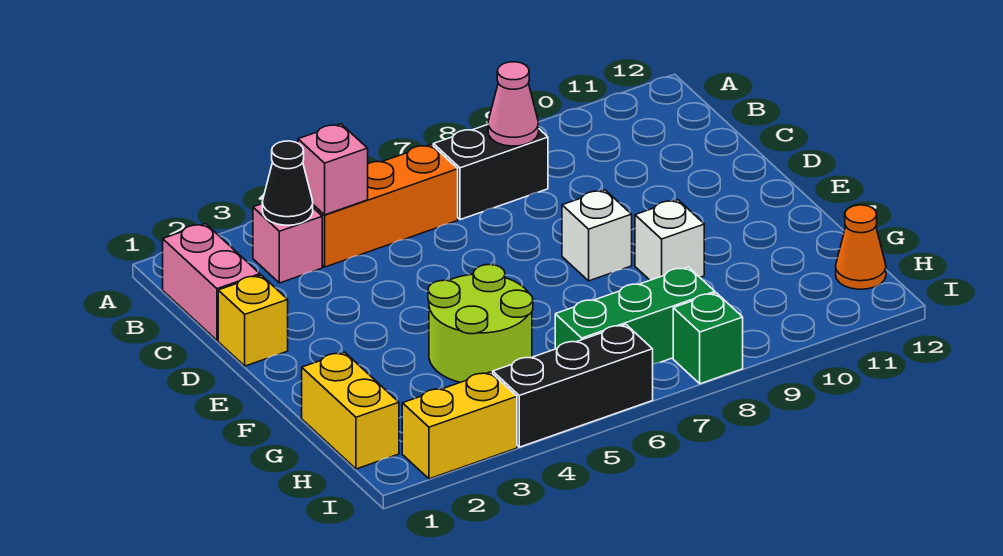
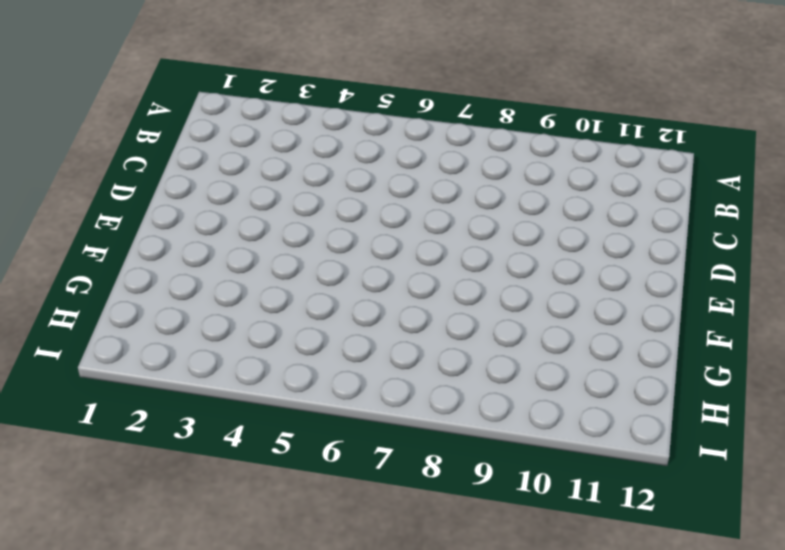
none -> pink brick B1:C1 level 1
none -> pink brick B3 level 1
none -> orange brick B4:B6 level 1

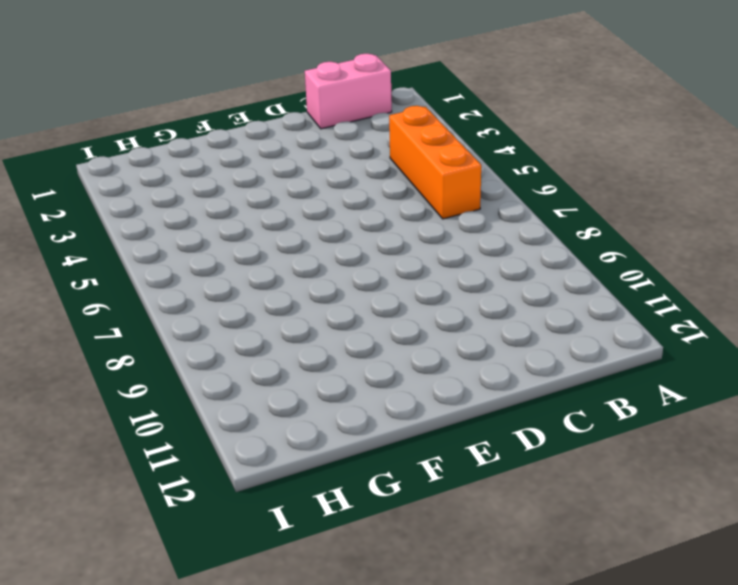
none -> pink brick B3 level 1
none -> black brick B7:B8 level 1
none -> yellow brick D1 level 1

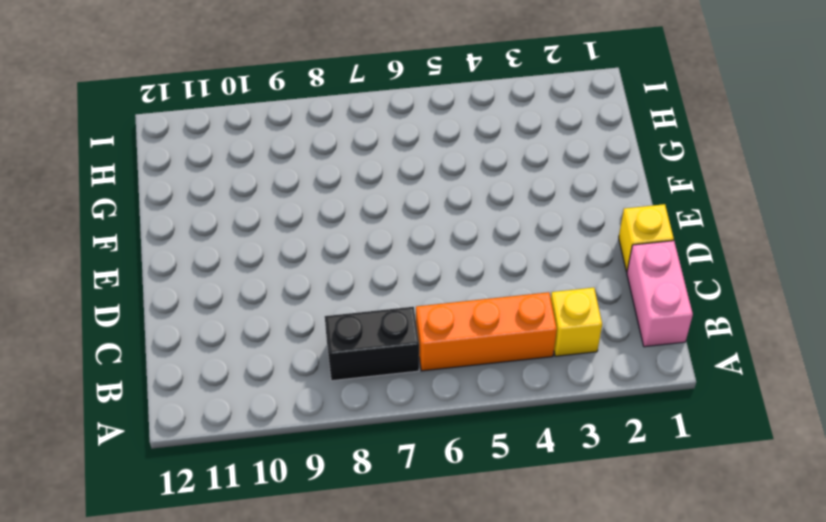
yellow brick B3 level 1 -> pink brick B3 level 1
none -> white brick E8 level 1
none -> lime round brick F4:G5 level 1
none -> white brick F9 level 1

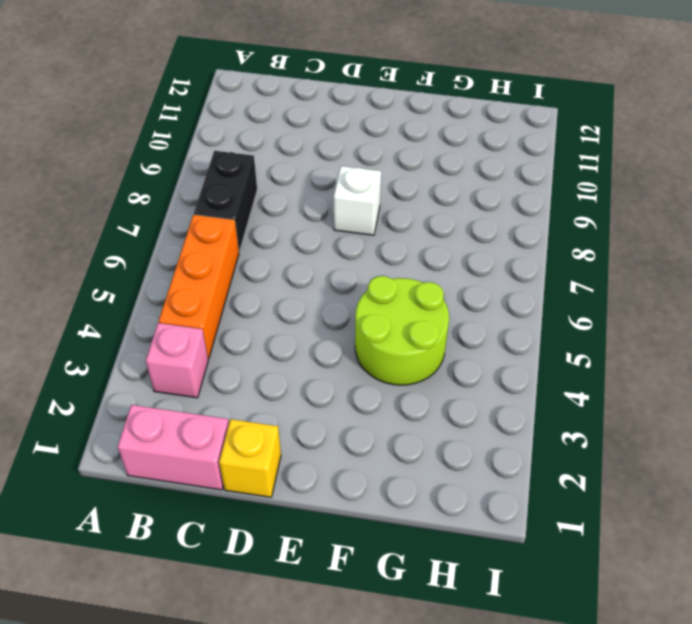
none -> white brick F9 level 1
none -> yellow brick G1:H1 level 1
none -> green brick H6:H8 level 1

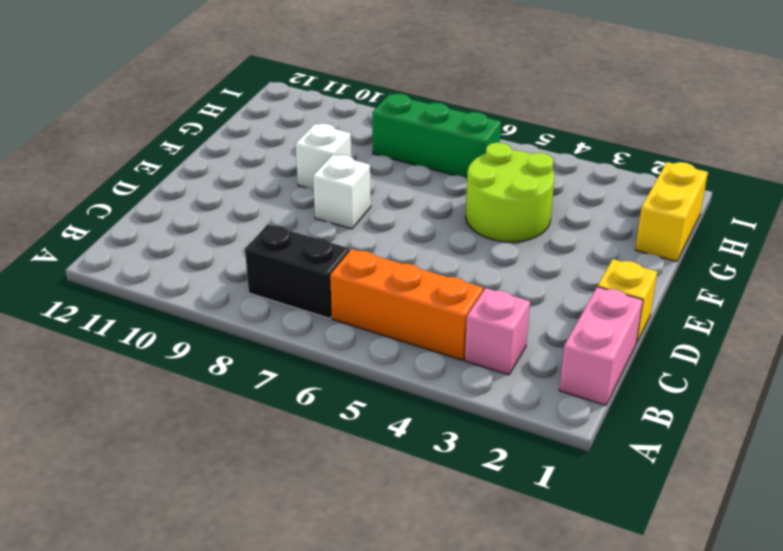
none -> orange cone H12 level 1
none -> yellow brick I2:I3 level 1
none -> black brick I4:I6 level 1

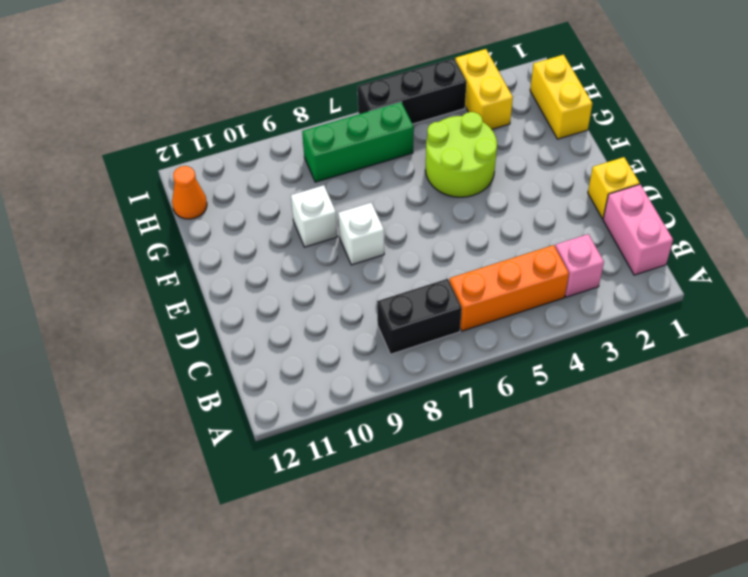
yellow brick H3:I3 level 1 -> yellow brick I2:I3 level 1
none -> green brick I8 level 1
none -> black cone B3 level 2
none -> pink brick B4 level 2

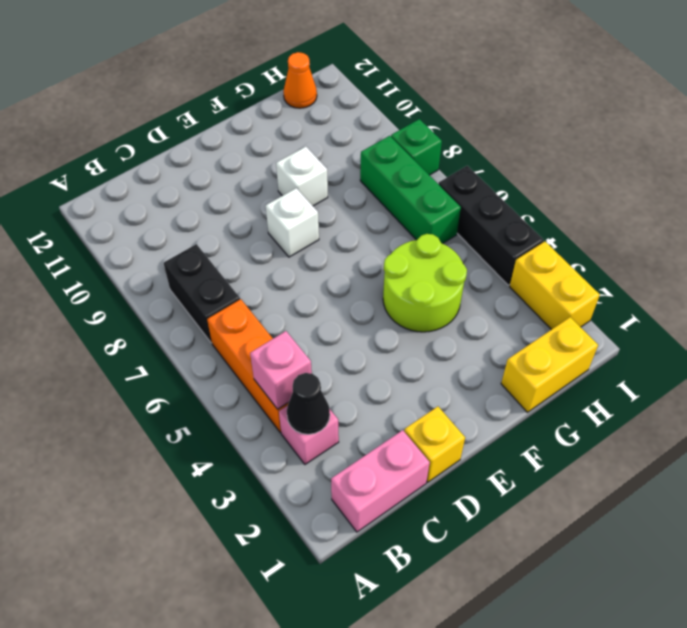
none -> pink cone B8 level 2

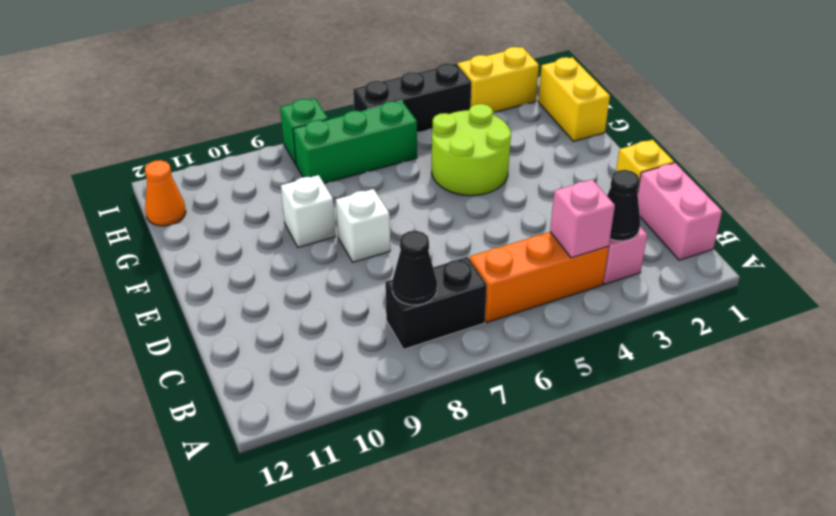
black cone B8 level 2 -> pink cone B8 level 2

